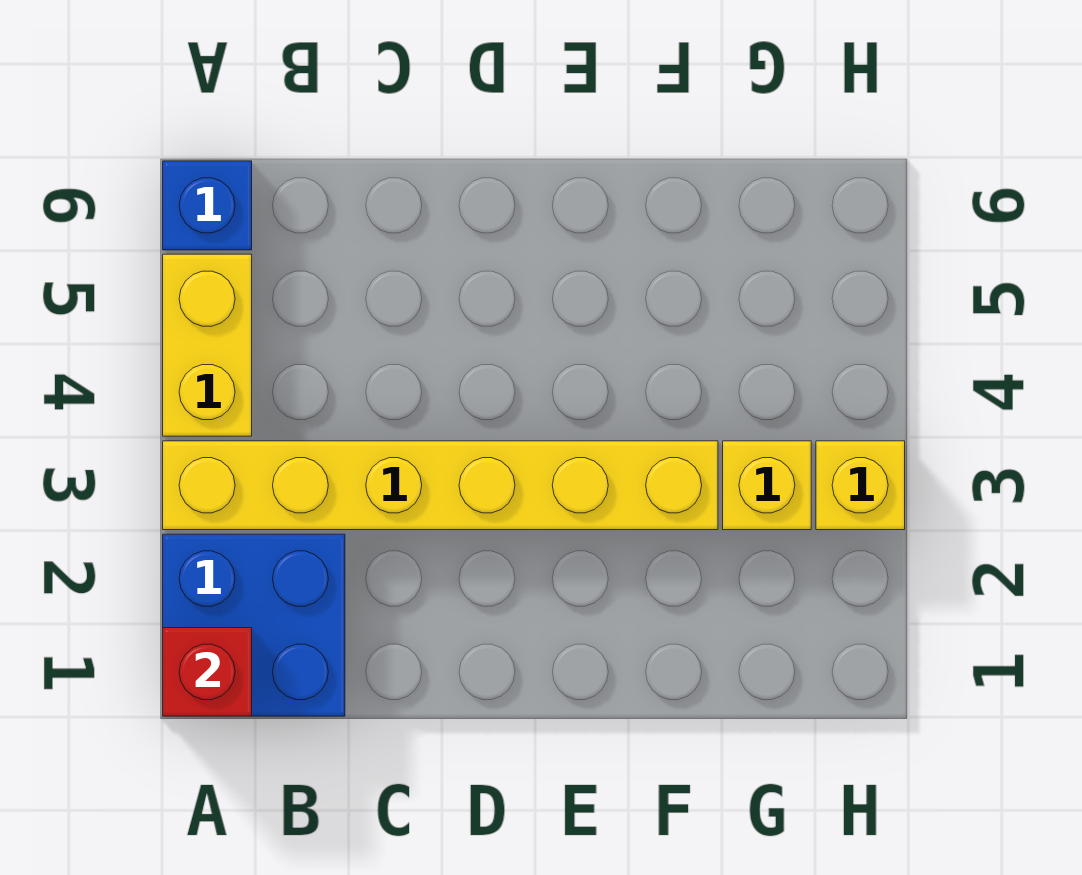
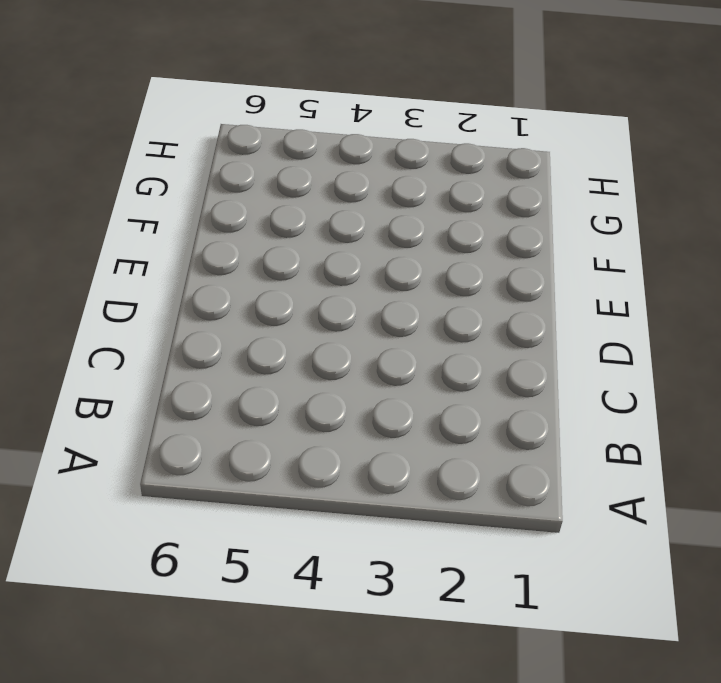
none -> blue brick A1:B2 level 1
none -> yellow brick A3:F3 level 1

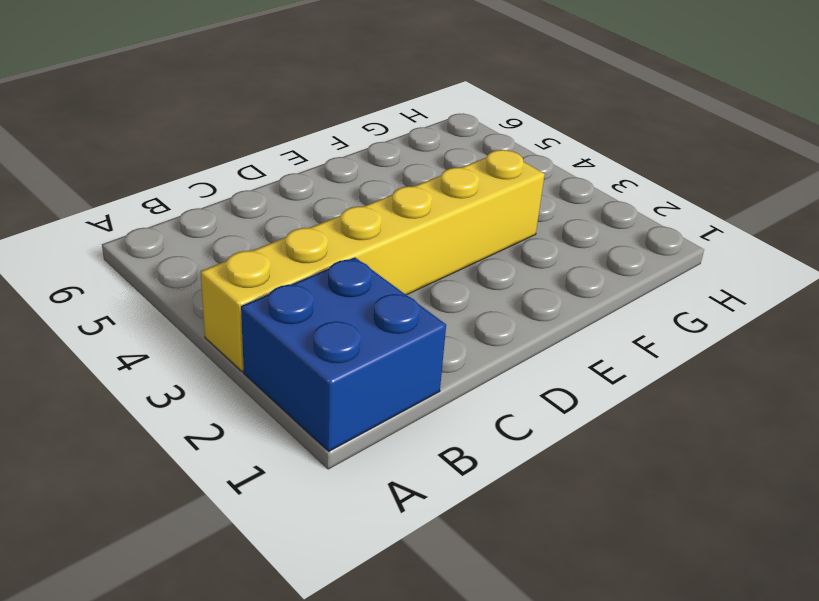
none -> yellow brick A4:A5 level 1
none -> blue brick A6 level 1

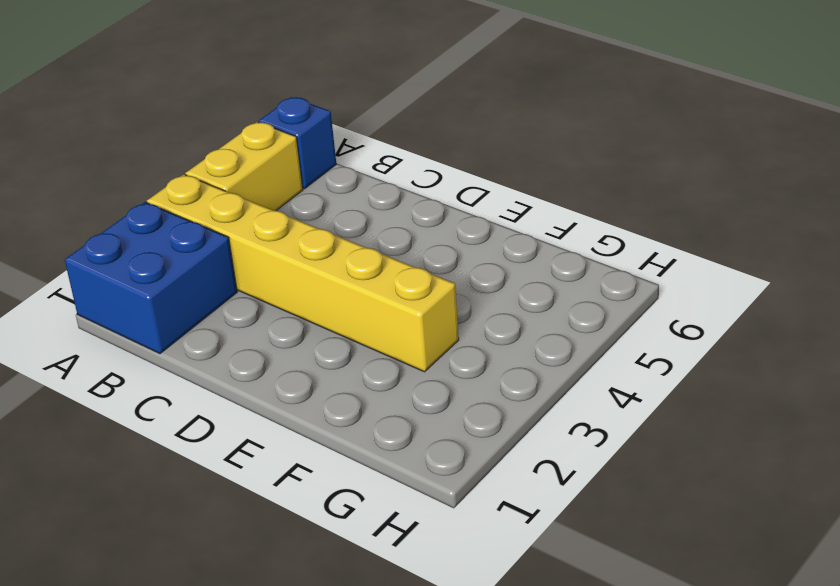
none -> yellow brick G3 level 1
none -> yellow brick H3 level 1

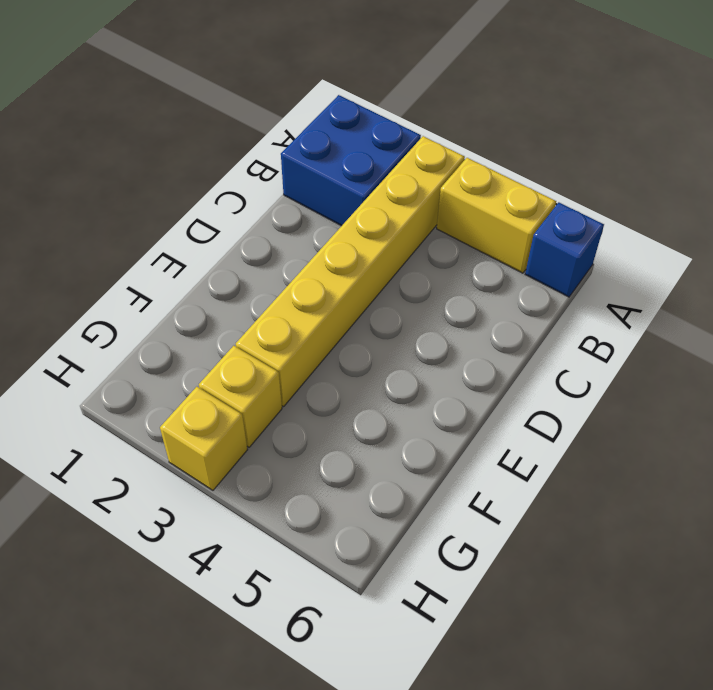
none -> red brick A1 level 2

